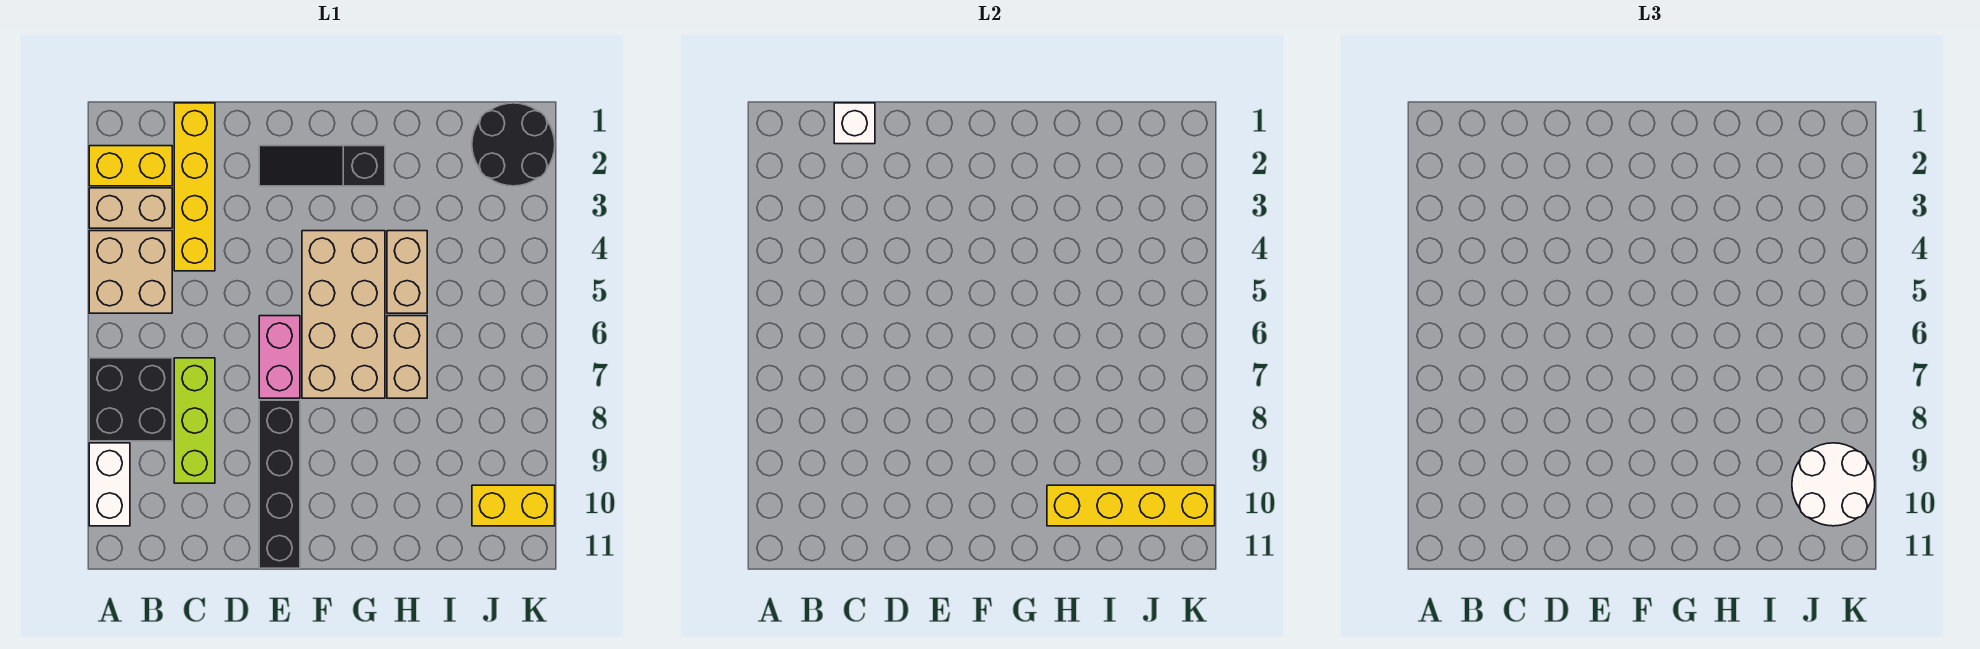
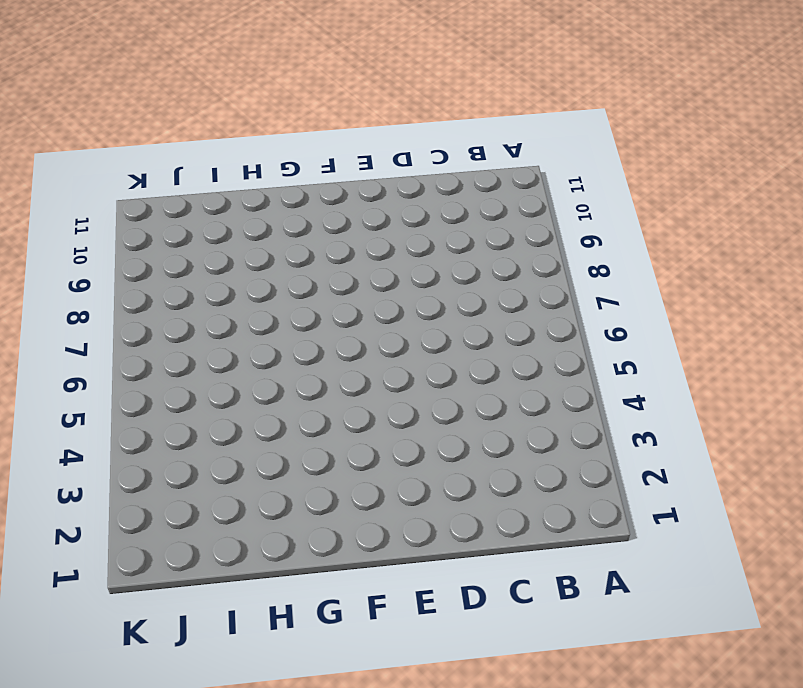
none -> yellow brick A2:B2 level 1
none -> tan brick A3:B3 level 1
none -> tan brick A4:B5 level 1

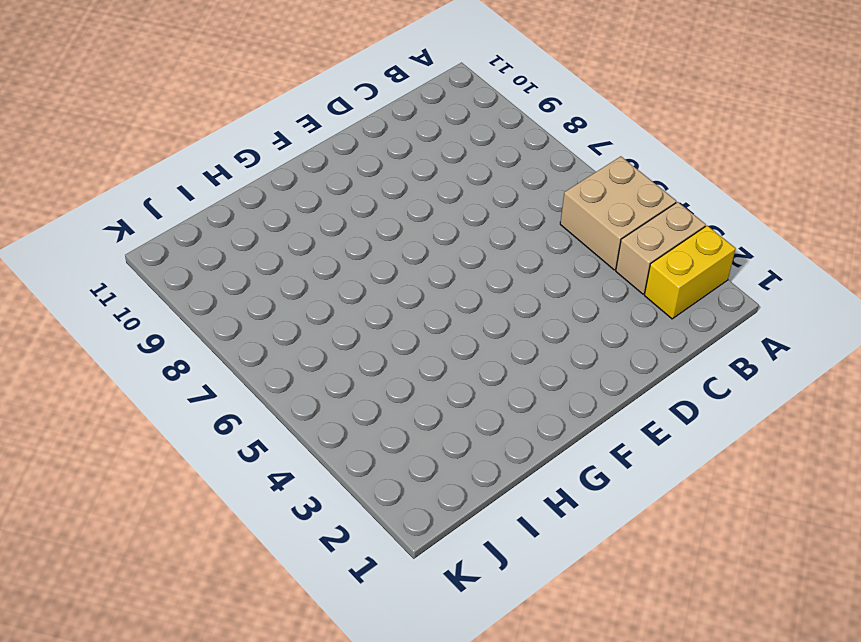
none -> black brick A7:B8 level 1
none -> white brick A9:A10 level 1
none -> yellow brick C1:C4 level 1

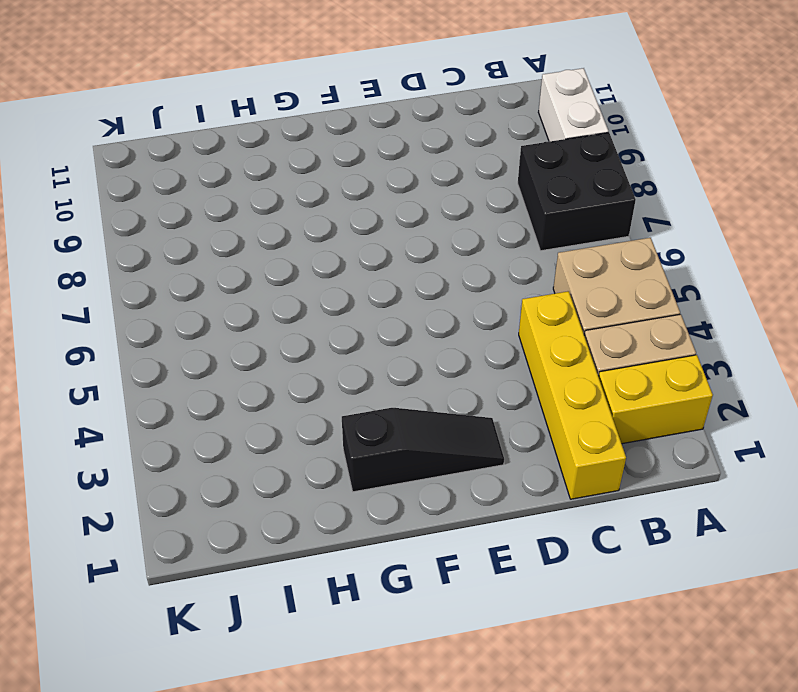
none -> lime brick C7:C9 level 1
none -> pink brick E6:E7 level 1
none -> black brick E8:E11 level 1

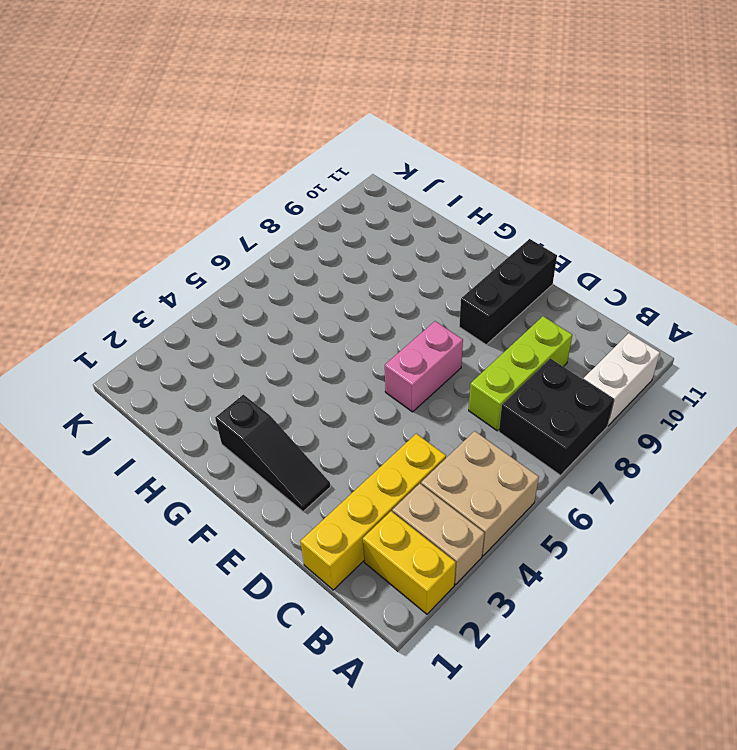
black brick E9:E11 level 1 -> black brick E8:E11 level 1
none -> tan brick F4:G7 level 1
none -> tan brick H4:H5 level 1
none -> tan brick H6:H7 level 1

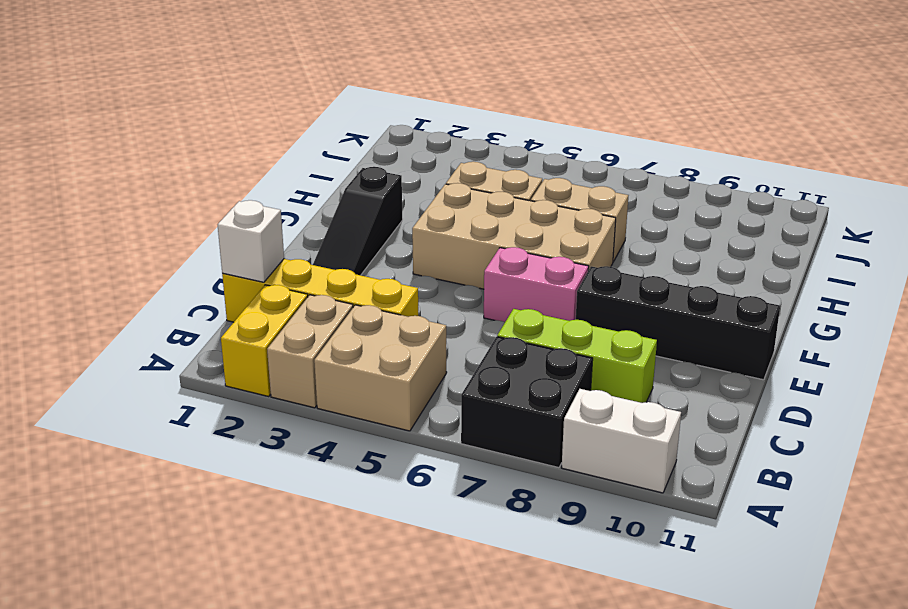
none -> black round brick J1:K2 level 1
none -> yellow brick J10:K10 level 1
none -> yellow brick H10:K10 level 2

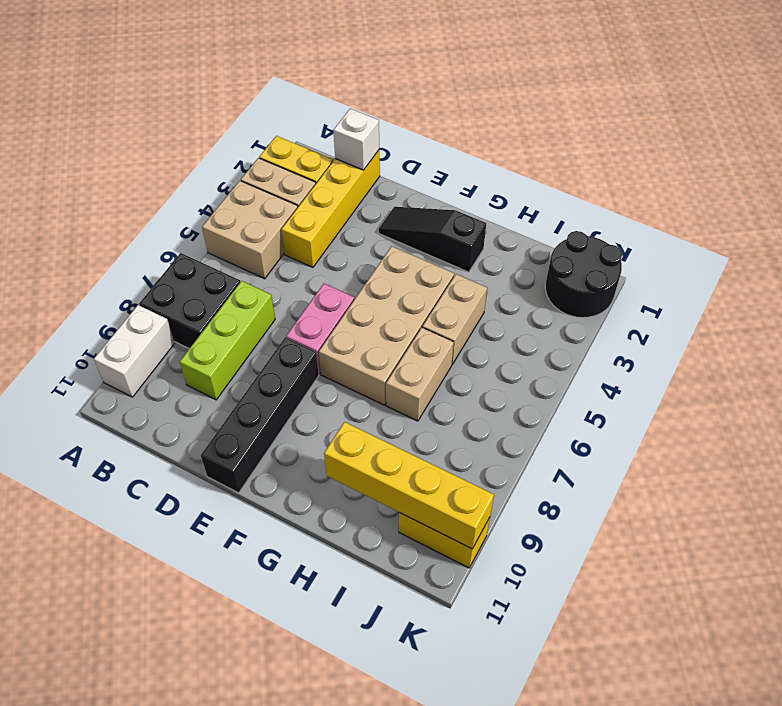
none -> white round brick J9:K10 level 3

